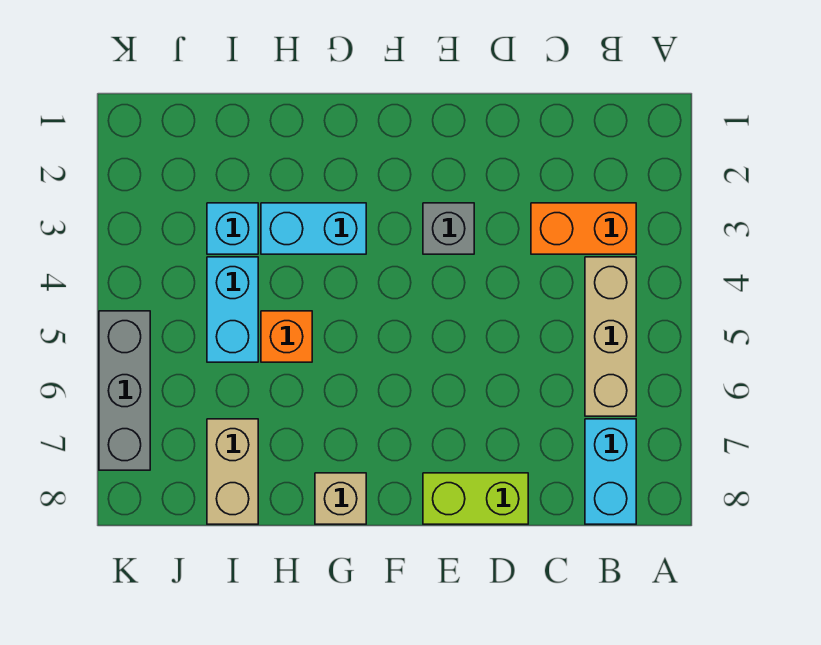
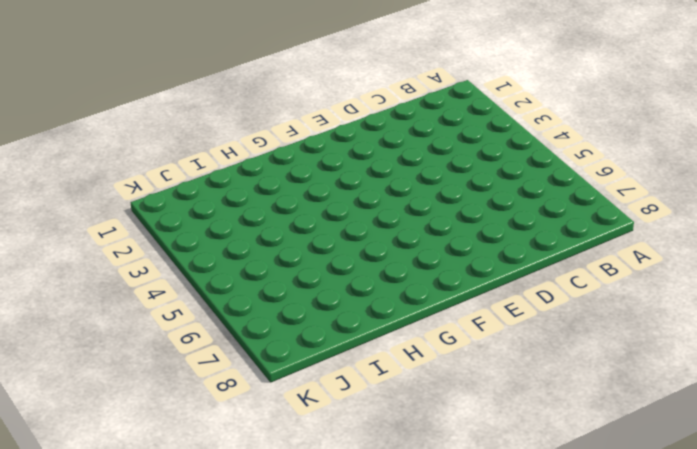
none -> orange brick B3:C3 level 1
none -> tan brick B4:B6 level 1
none -> cyan brick B7:B8 level 1

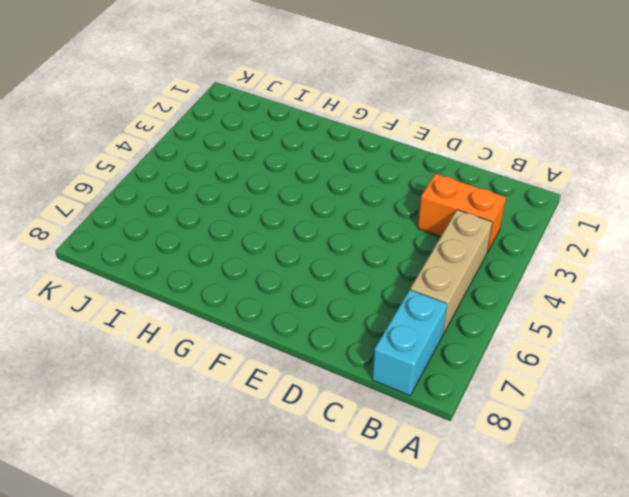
none -> lime brick D8:E8 level 1
none -> grey brick E3 level 1
none -> cyan brick G3:H3 level 1

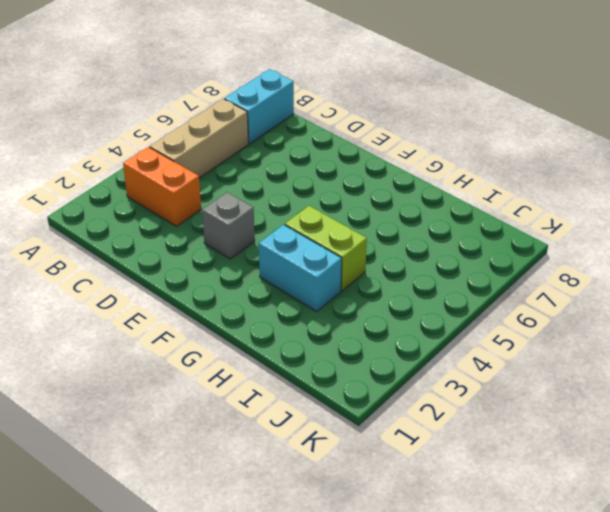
lime brick G4:H4 level 1 -> lime brick D8:E8 level 1
none -> tan brick G8 level 1
none -> orange brick H5 level 1
none -> cyan brick I3 level 1

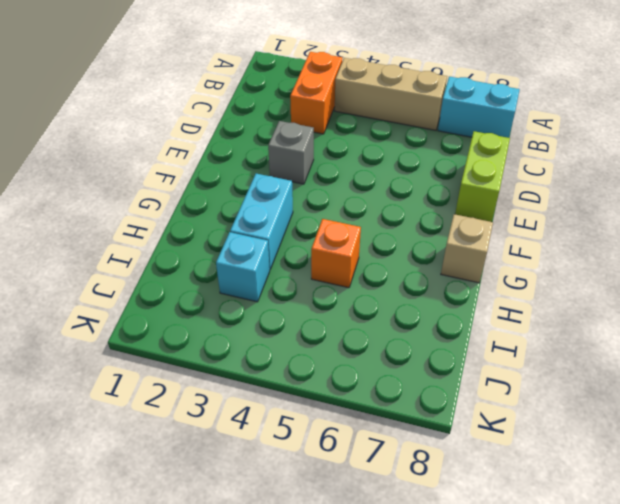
none -> cyan brick I4:I5 level 1
none -> tan brick I7:I8 level 1
none -> grey brick K5:K7 level 1

